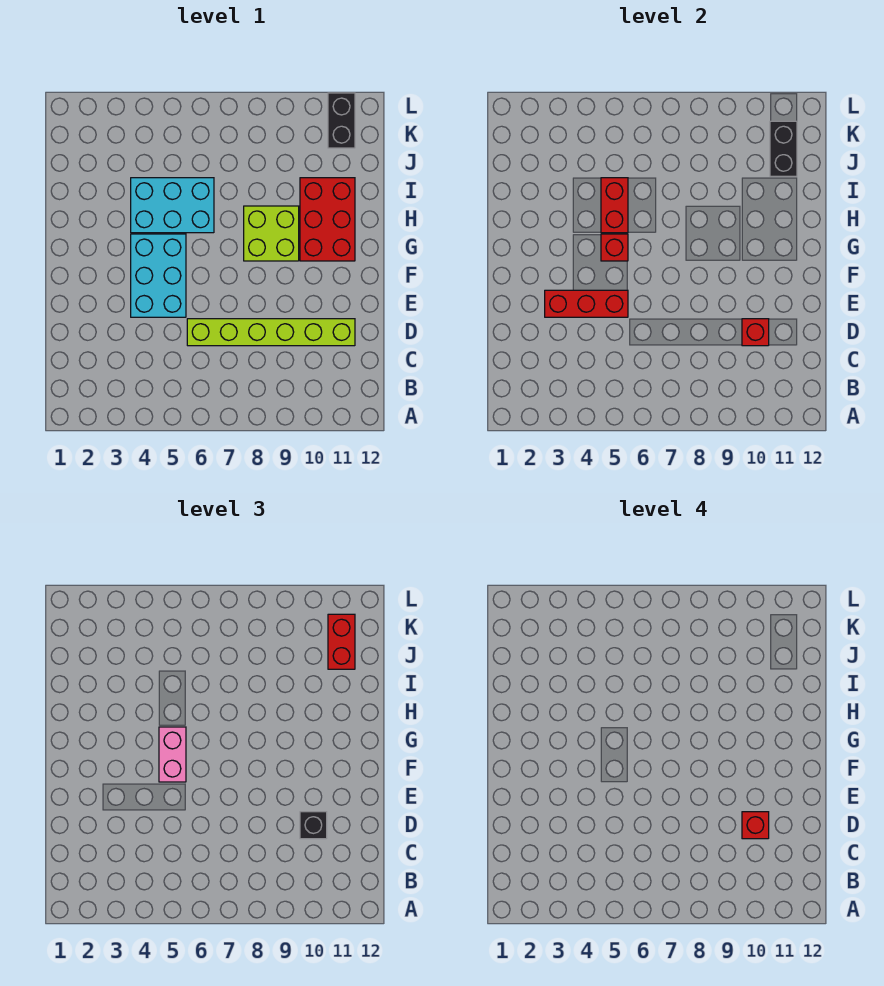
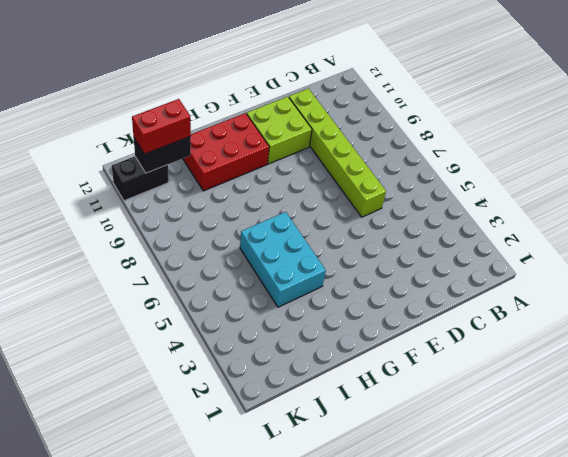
lime brick E10:F11 level 1 -> lime brick G8:H9 level 1
none -> cyan brick E4:G5 level 1
none -> red brick D10 level 2
none -> red brick E3:E5 level 2

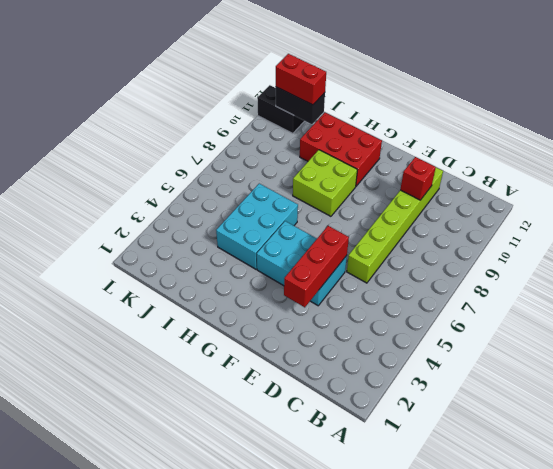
none -> red brick G5 level 2
none -> red brick H5:I5 level 2
none -> black brick D10 level 3

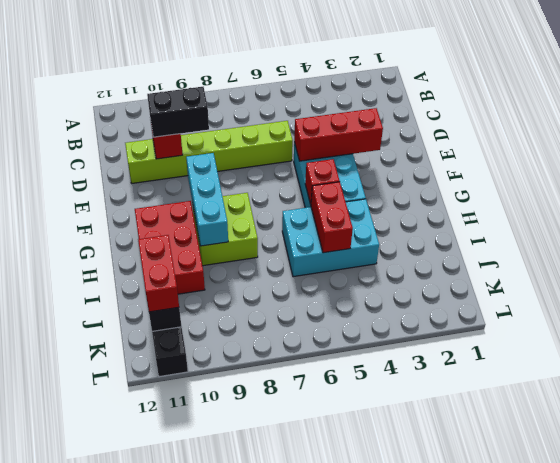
black brick D9:D10 level 3 -> black brick D10 level 3
cyan brick F9:H9 level 2 -> none
none -> pink brick F5:G5 level 3
none -> red brick D10 level 4

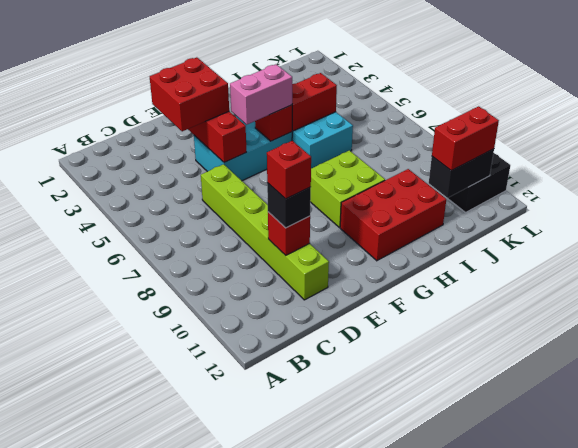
red brick D3:E4 level 3 -> none

